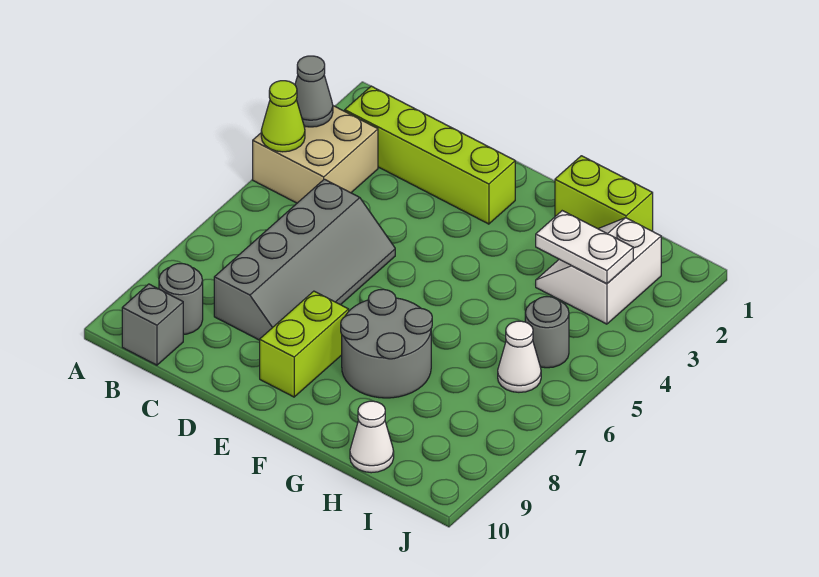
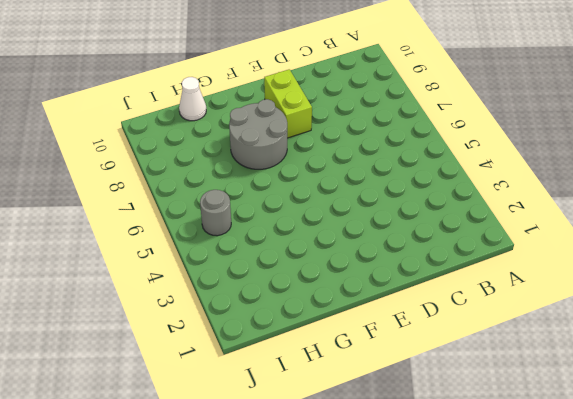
none -> tan brick A3:B4 level 1
none -> lime brick B2:E2 level 1
none -> grey round brick B9 level 1

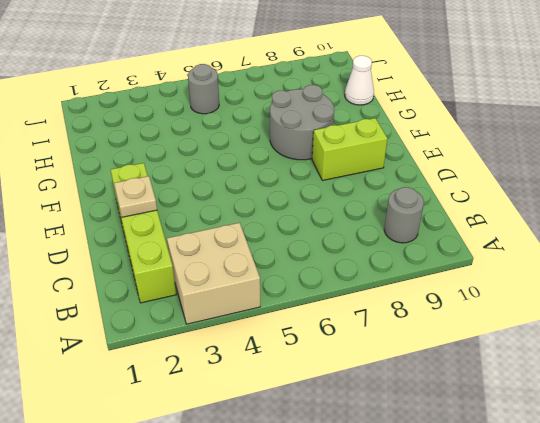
tan plate D2 level 2 -> none
none -> grey brick B10 level 1
none -> grey slope C5:D8 level 1 top C
none -> lime brick G1:H1 level 1

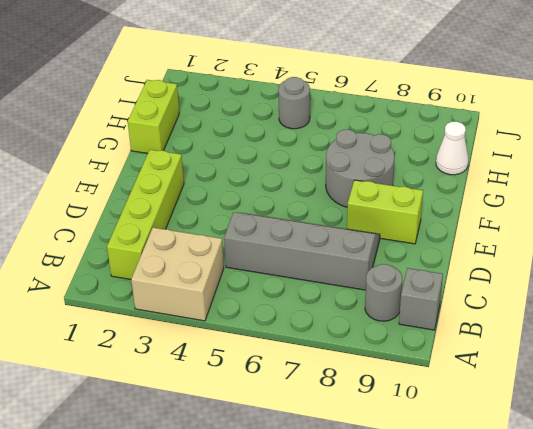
none -> white slope H2:I3 level 1 top I
none -> white cone I6 level 1
none -> grey cone A3 level 2

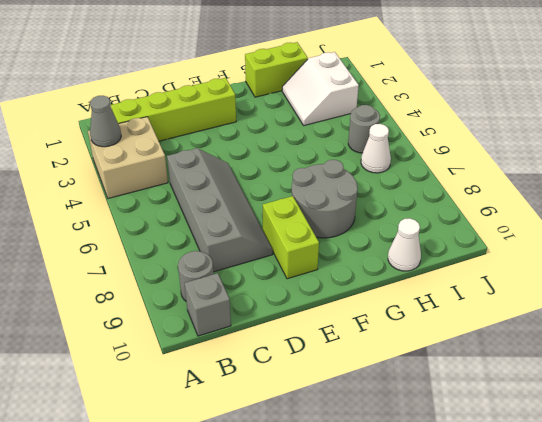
none -> lime cone A4 level 2
none -> white plate H3:I3 level 2

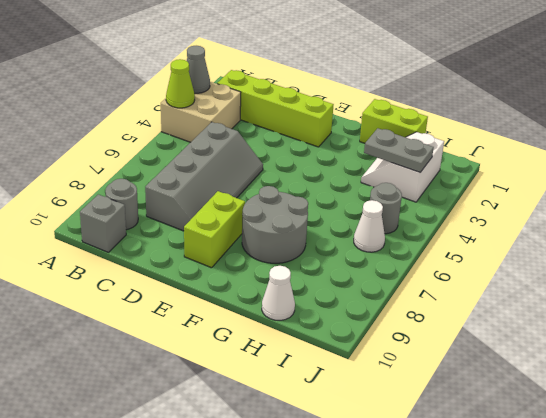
grey plate H3:I3 level 2 -> white plate H3:I3 level 2

